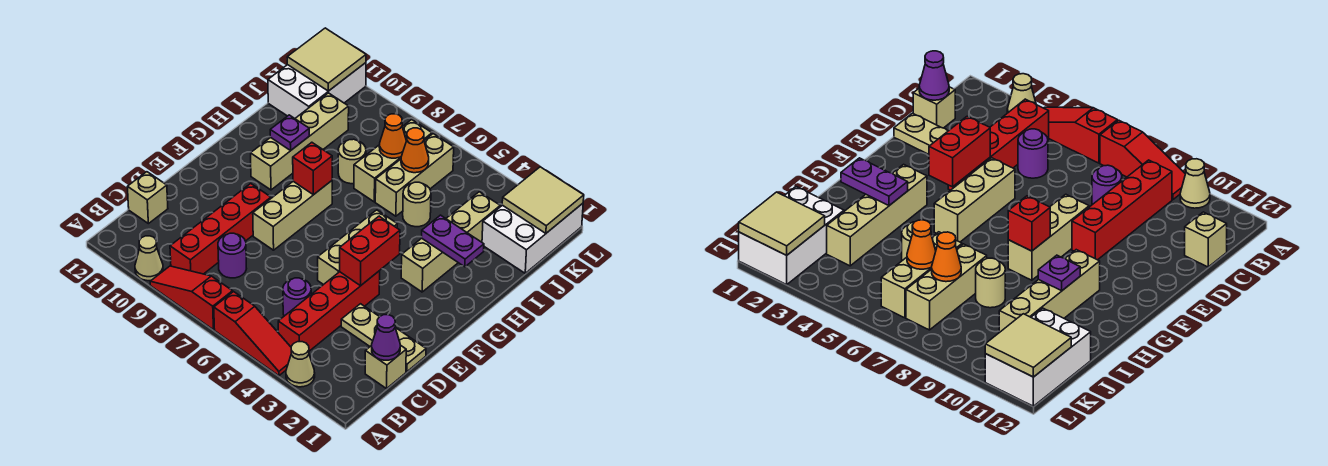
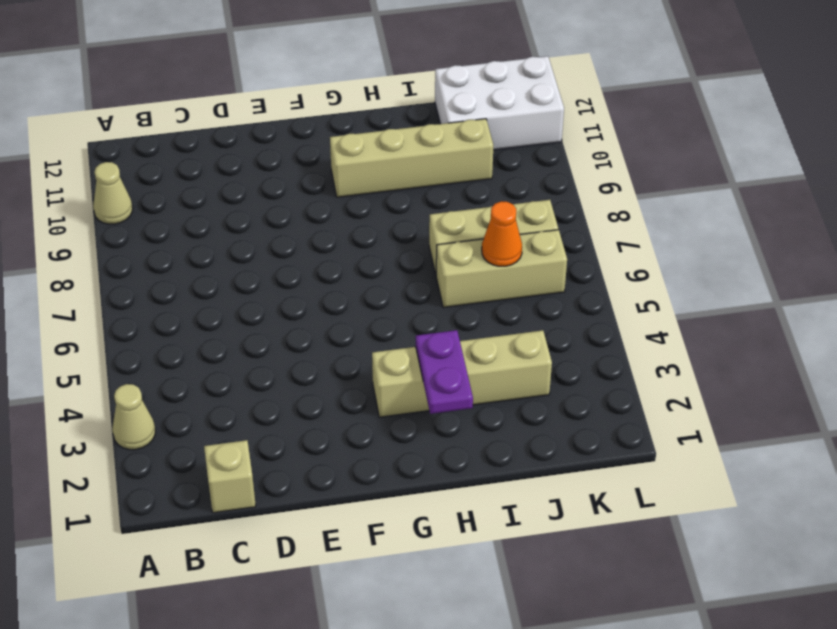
none -> red slope A4:A6 level 1 top 6
none -> red slope A7:A9 level 1 top 7
none -> red brick B4:E4 level 1
none -> red brick B9:E9 level 1

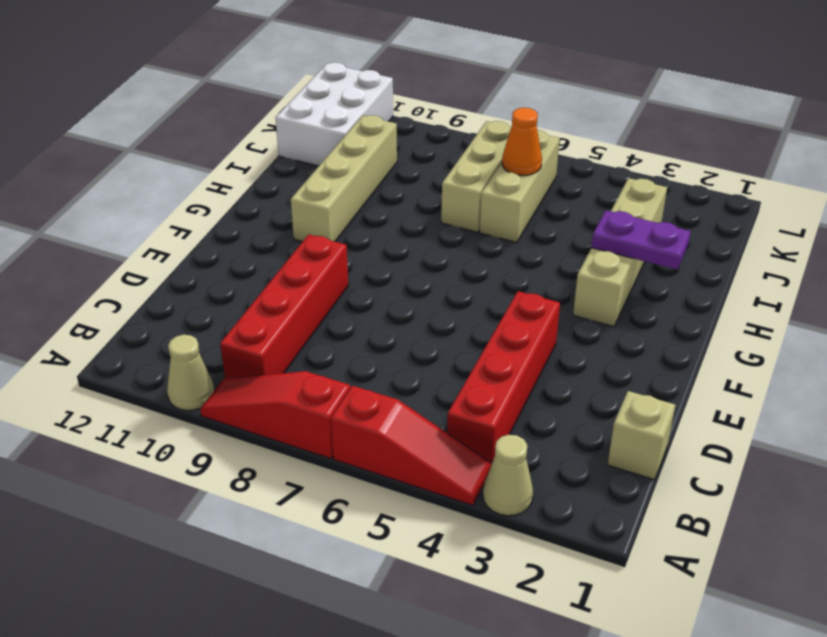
none -> purple round brick C5 level 1
none -> purple round brick C8 level 1
none -> tan brick C12 level 1
none -> tan plate D1:D3 level 1

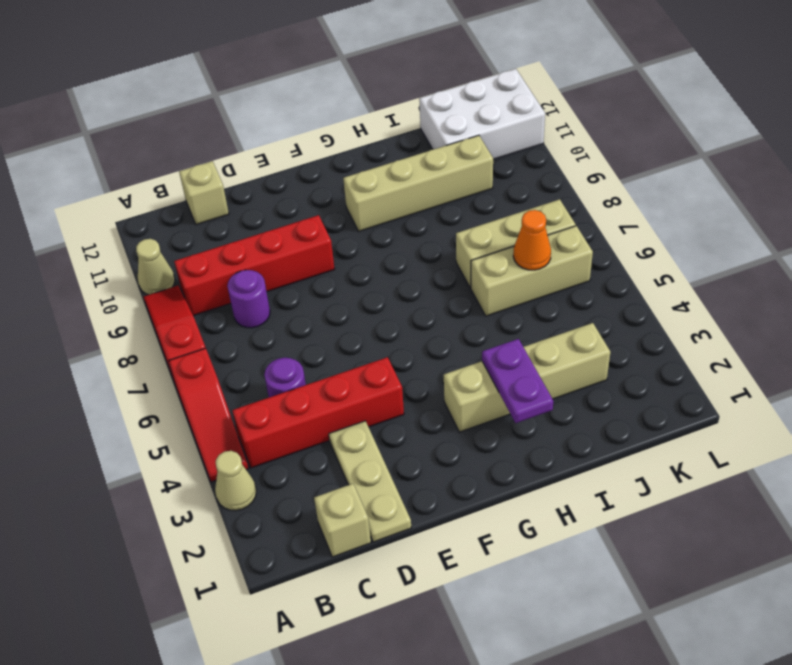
none -> tan brick E5:G5 level 1
none -> tan brick E8:G8 level 1
none -> tan round brick I5 level 1
none -> tan round brick I8 level 1

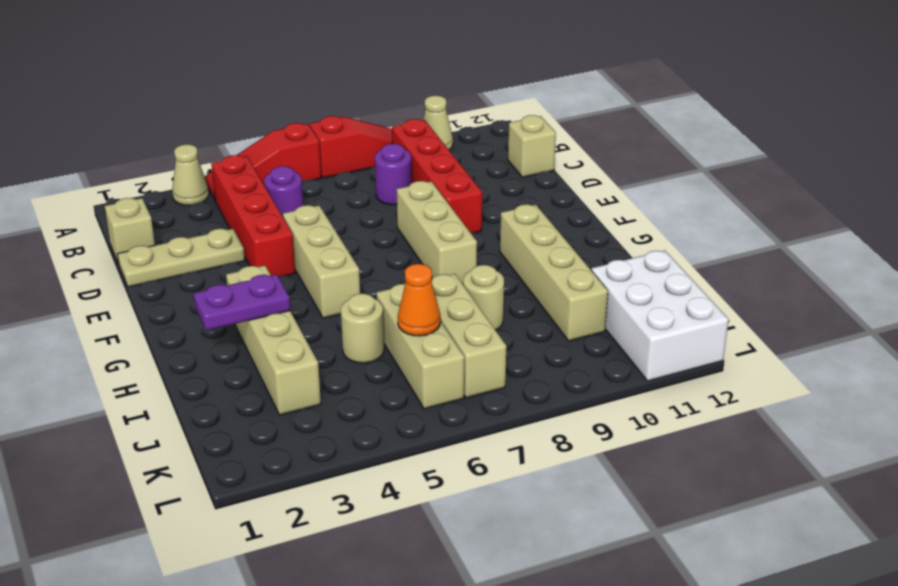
none -> white brick J1:L2 level 1
none -> purple cone C1 level 2
none -> red brick E4:F4 level 2
none -> red brick G8 level 2

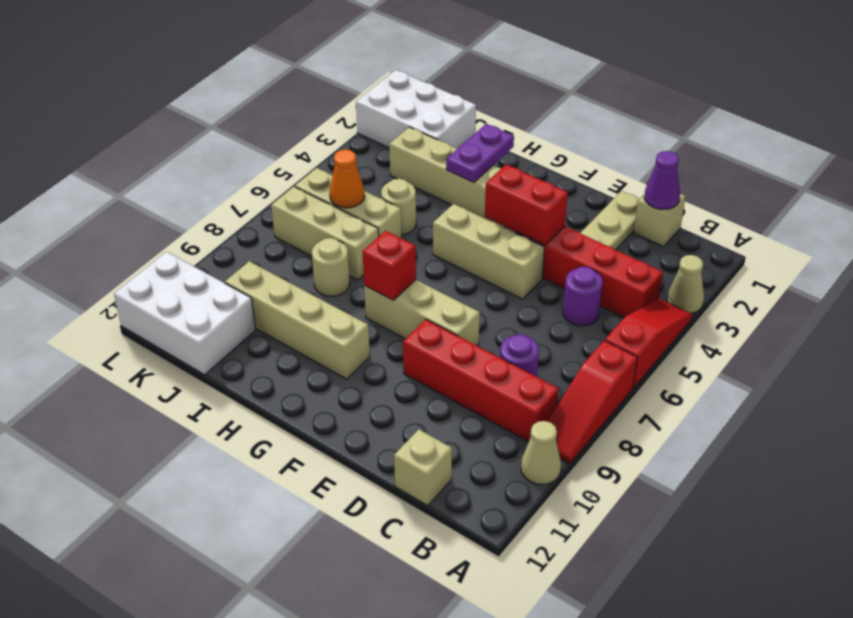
none -> purple plate H10 level 2
none -> orange cone J7 level 2
none -> tan tile K1:L2 level 2
none -> tan tile K11:L12 level 2

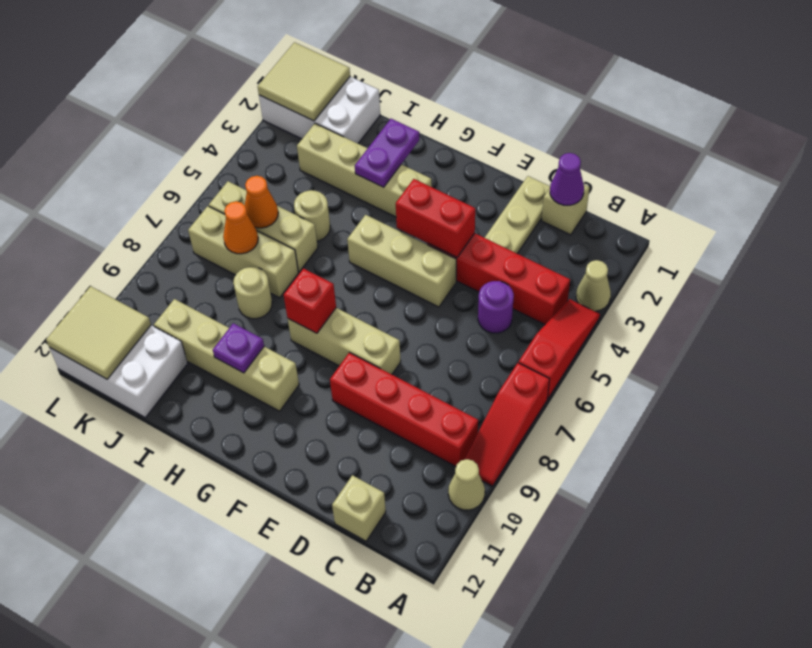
none -> purple round brick C8 level 1

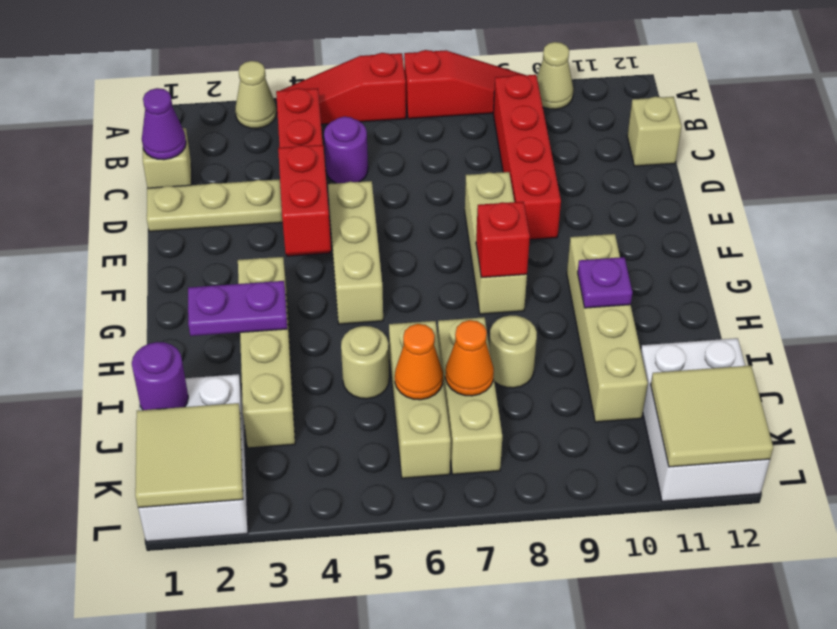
purple round brick J1 level 2 -> purple round brick C8 level 1

